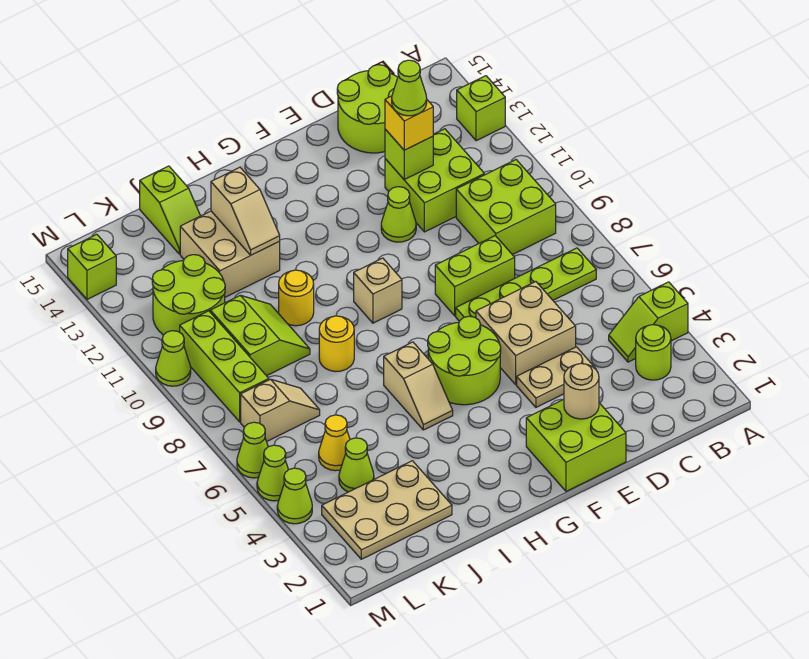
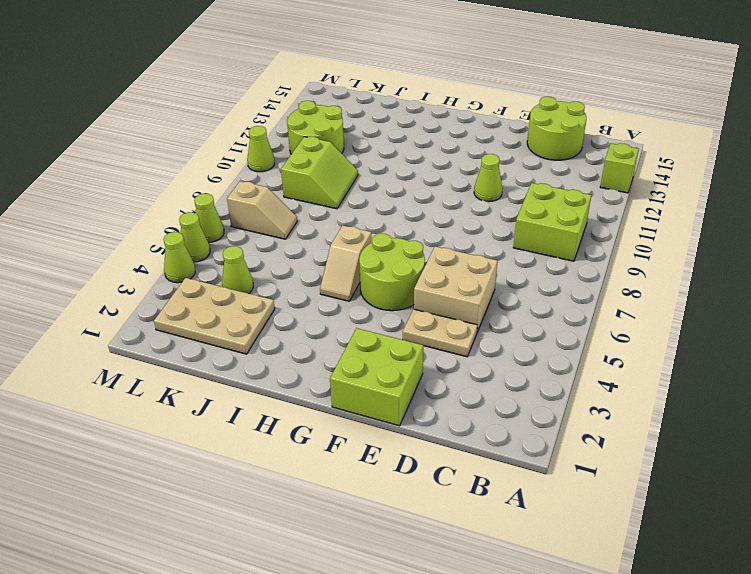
none -> lime slope A4:B4 level 1 top A
none -> lime round brick B3 level 1
none -> lime plate B7:E7 level 1
none -> lime brick C11:D12 level 1

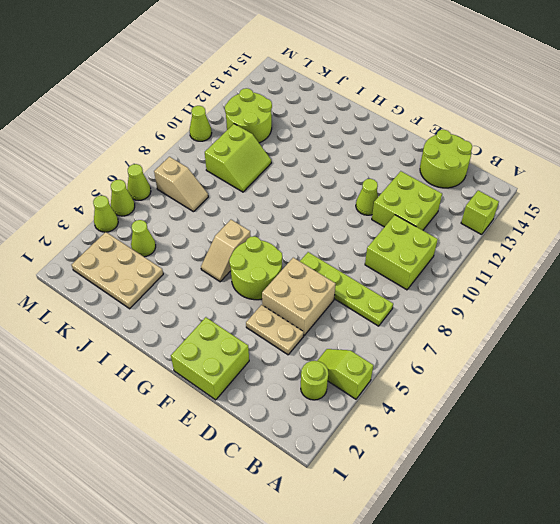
none -> lime brick D8:E8 level 1
none -> tan brick G9 level 1
none -> yellow round brick I8 level 1
none -> yellow round brick I10 level 1

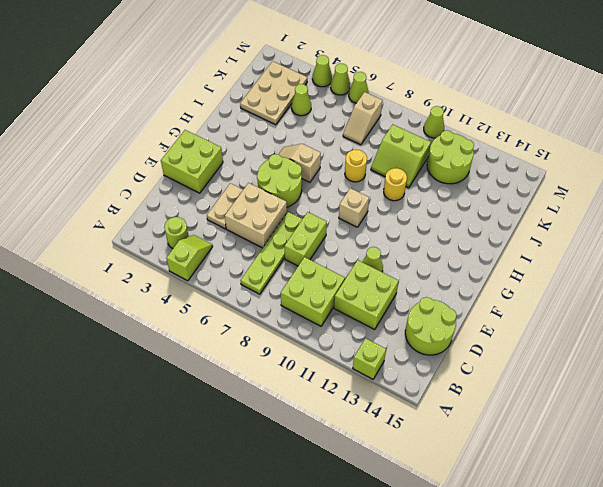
none -> tan brick I12:J13 level 1
none -> lime slope J14:J15 level 1 top 15
none -> yellow cone K5 level 1
none -> lime brick L8:L10 level 1

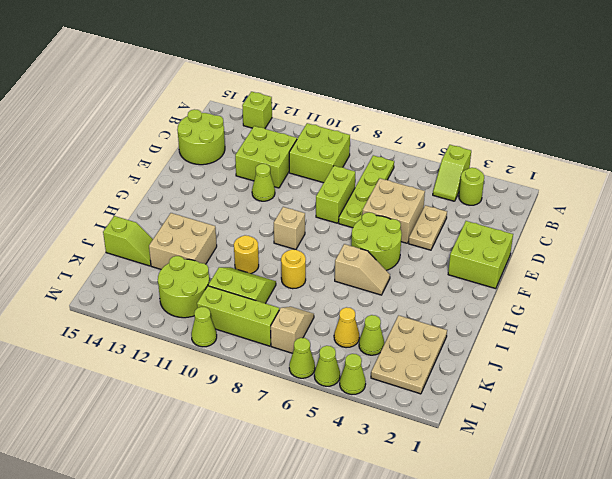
none -> lime brick M14 level 1
none -> lime brick D12 level 2
none -> tan round brick E2 level 2
none -> tan slope I12:I13 level 2 top 13

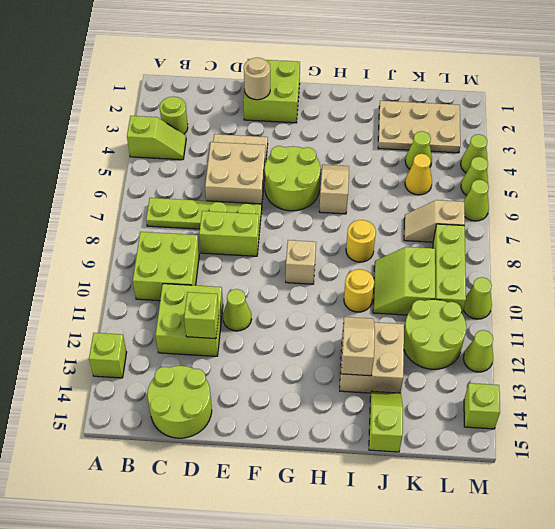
lime cone M12 level 1 -> lime cone D12 level 4
none -> yellow brick D12 level 3

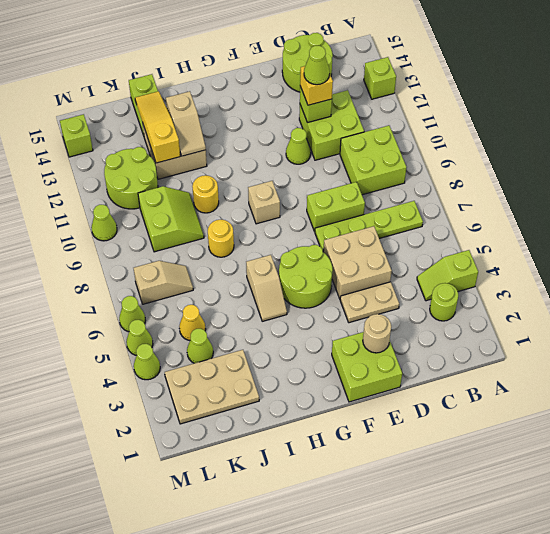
yellow slope J12:J14 level 2 top 12 -> none
none -> lime brick L8:L10 level 1

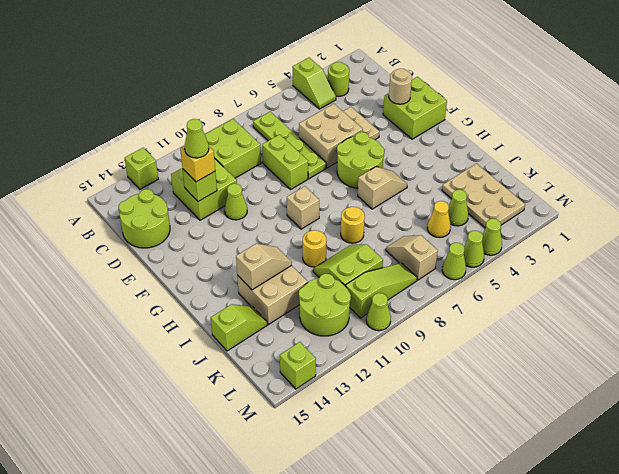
lime slope L8:L10 level 1 top 10 -> lime brick L8:L10 level 1

